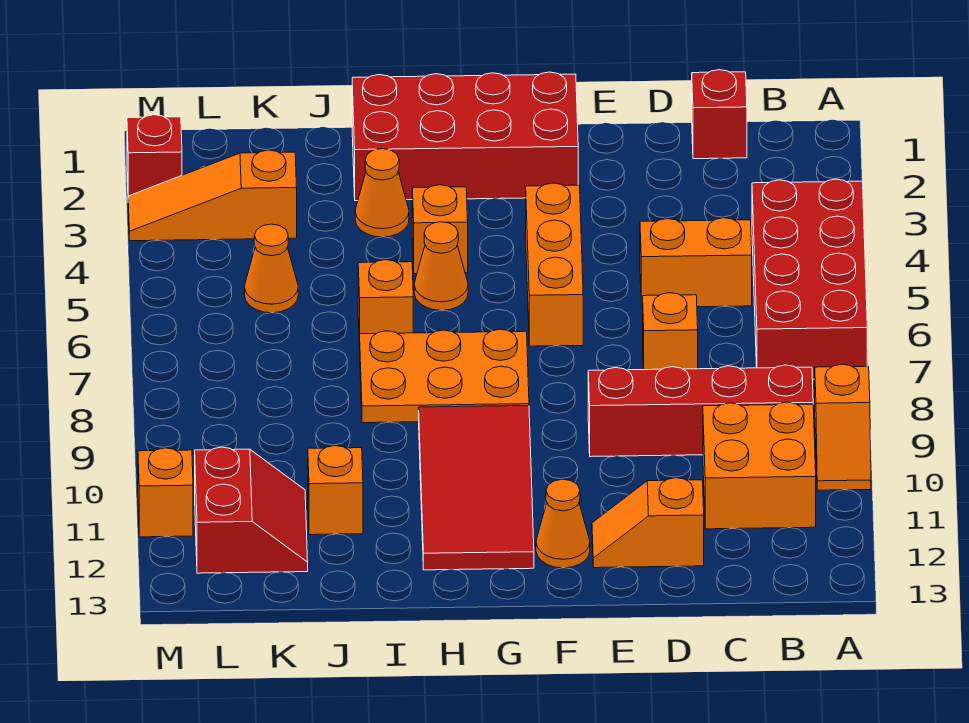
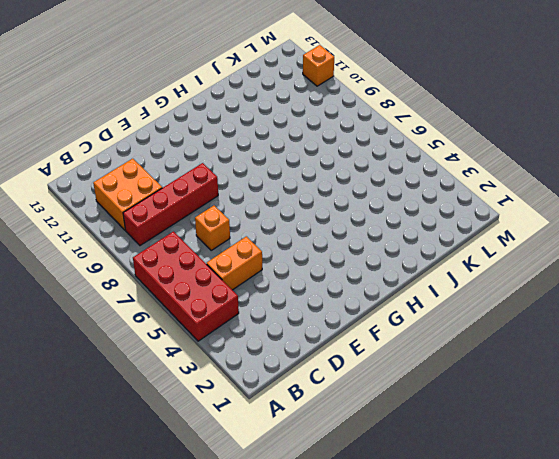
none -> orange slope A9:A10 level 1 top 9
none -> red brick C1 level 1
none -> orange slope D12:E12 level 1 top D

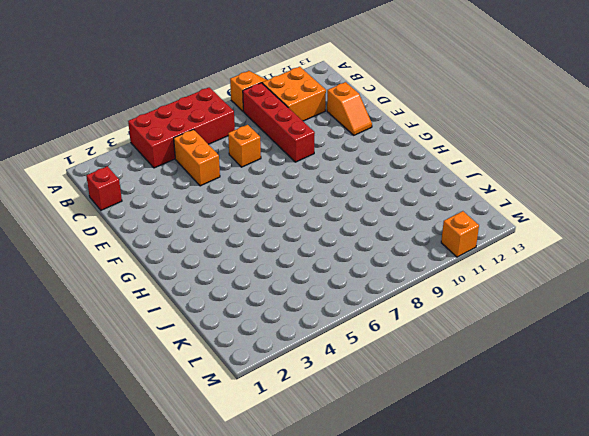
none -> red brick F1:I2 level 1
none -> orange brick F4:F6 level 1
none -> orange cone F12 level 1

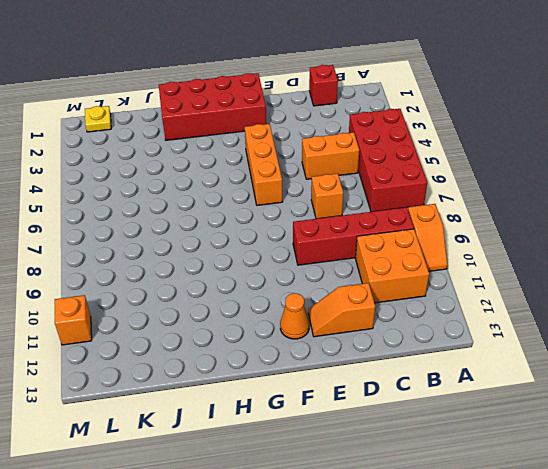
yellow plate L1 level 1 -> none
none -> orange plate G7:I8 level 1
none -> red tile G9:H12 level 1
none -> orange brick H4 level 1

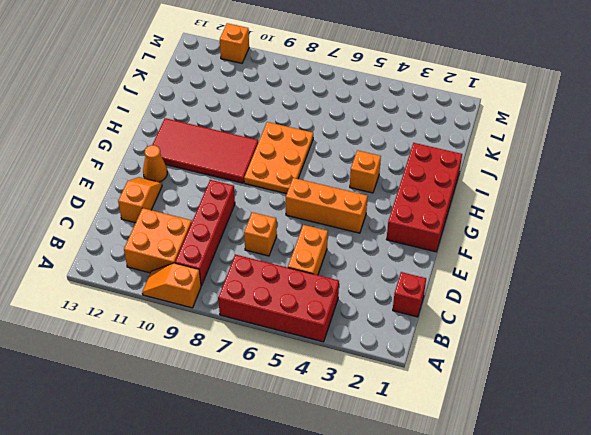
none -> orange cone H5 level 1
none -> orange cone I3 level 1
none -> orange brick I6 level 1

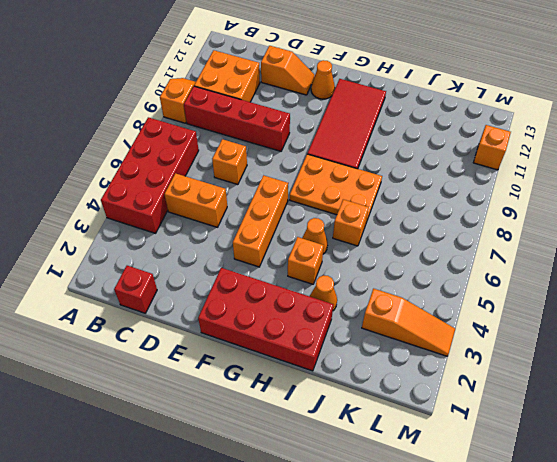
none -> orange brick J11 level 1
none -> orange cone K5 level 1
none -> red slope K11:L12 level 1 top L

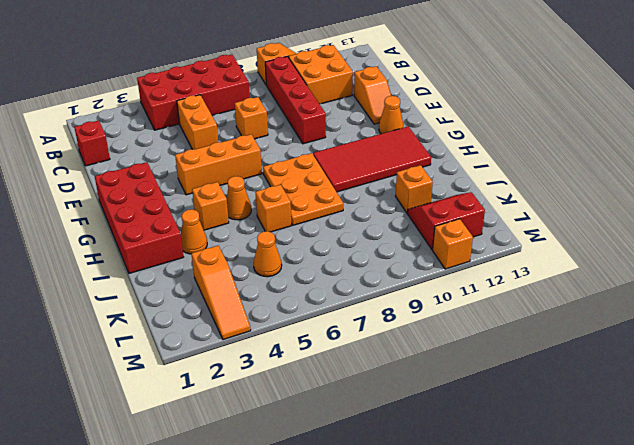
none -> red brick M2 level 1

